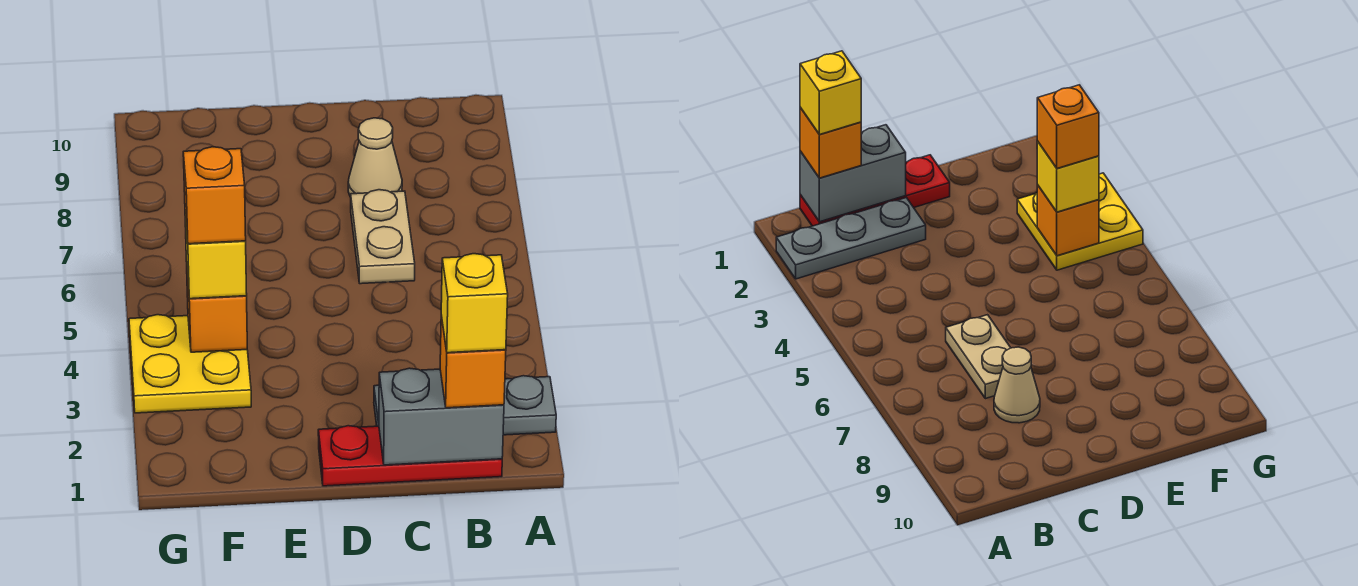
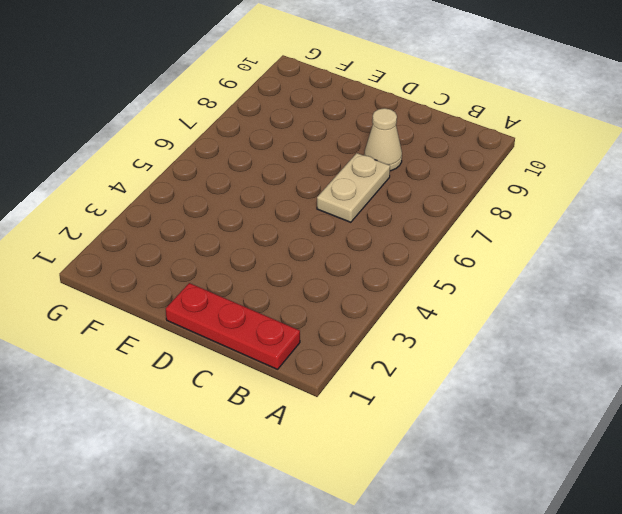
none -> grey plate A2:C2 level 1
none -> yellow plate F3:G4 level 1

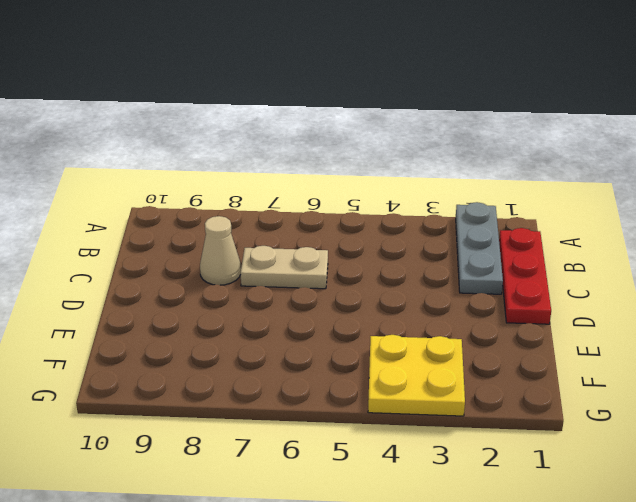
none -> grey brick B1:C1 level 2
none -> orange brick F4 level 2

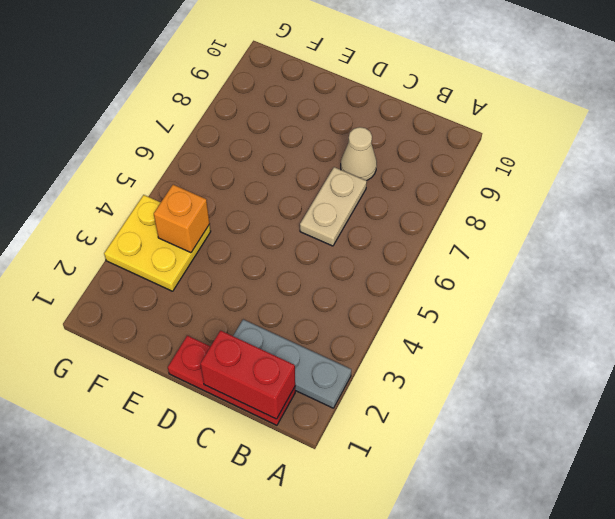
red brick B1:C1 level 2 -> grey brick B1:C1 level 2
none -> orange brick B1 level 3
none -> yellow brick F4 level 3

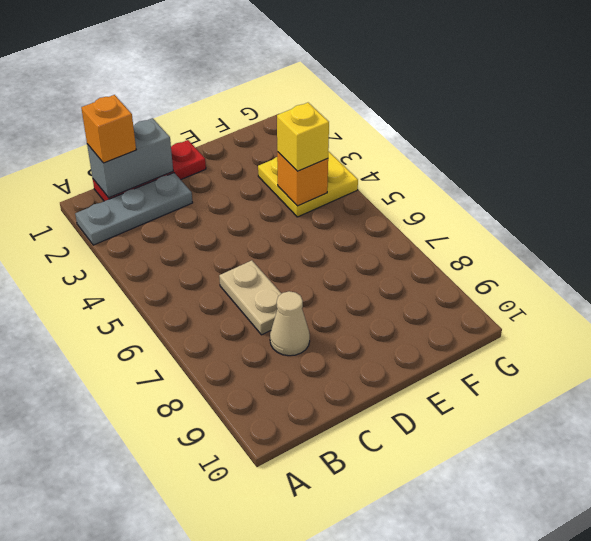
none -> yellow brick B1 level 4
none -> orange brick F4 level 4

